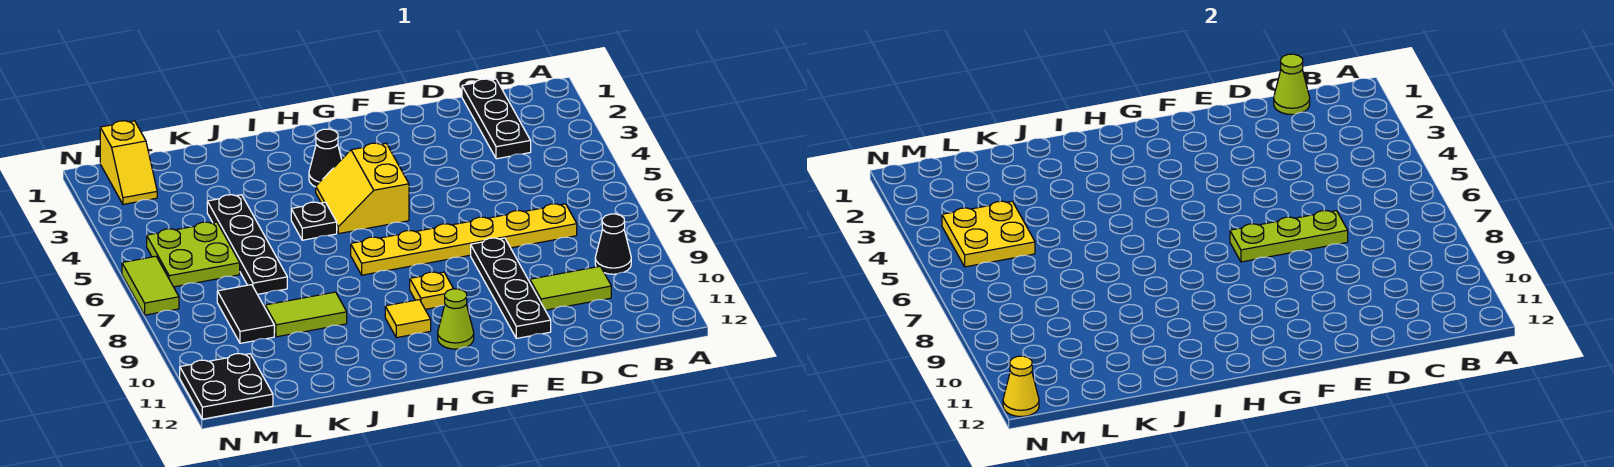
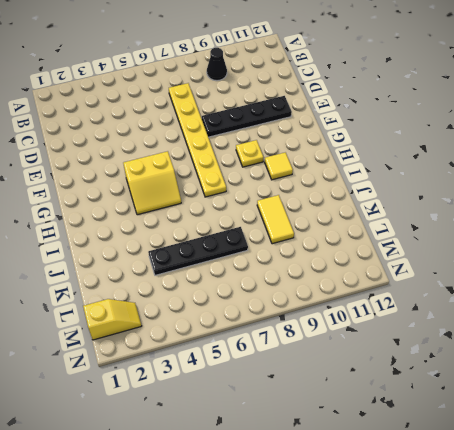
yellow tile J9:K9 level 1 -> lime tile J9:K9 level 1
none -> black plate C1:C3 level 1
none -> lime tile C10:D10 level 1
none -> lime cone G11 level 1

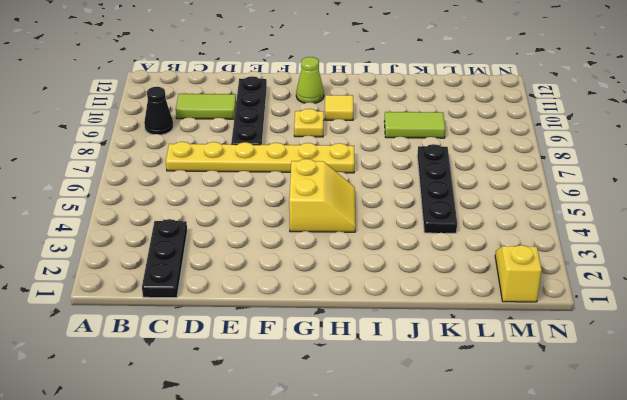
none -> black cone H3 level 1
none -> black plate I5 level 1
none -> lime plate L5:M6 level 1

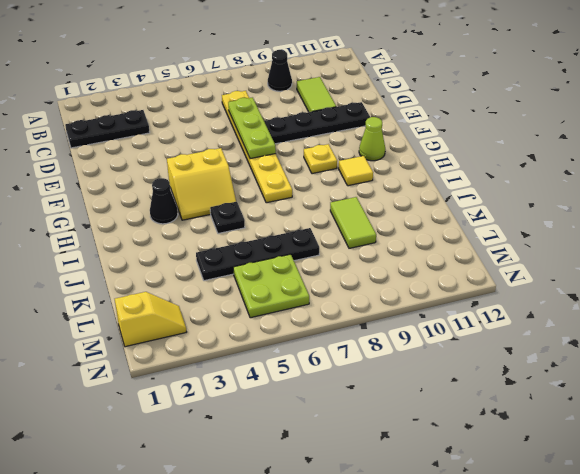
none -> black tile L8:L9 level 1
none -> black plate M11:N12 level 1
none -> lime tile N6:N7 level 1

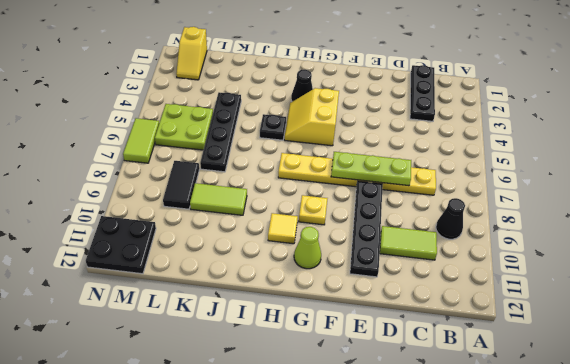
none -> lime cone C1 level 2
none -> yellow plate L4:M5 level 2
none -> yellow cone N12 level 2

